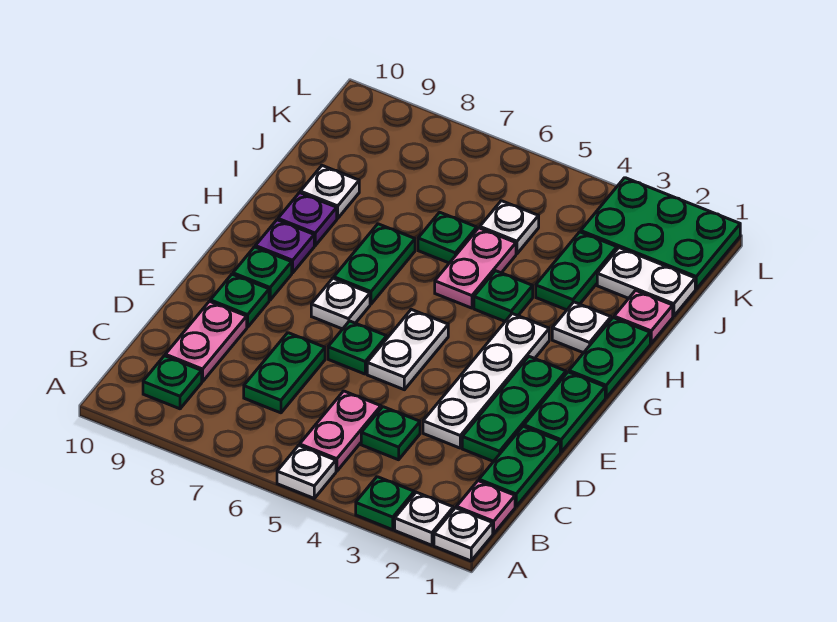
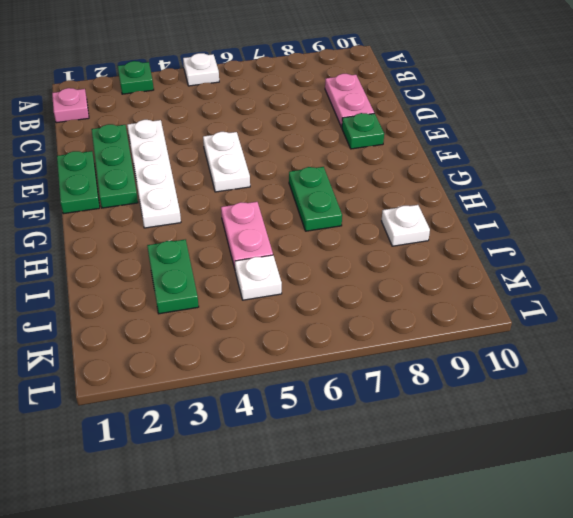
none -> white plate A1 level 1
none -> white plate A2 level 1
none -> pink plate B5:C5 level 1
none -> green plate B9 level 1

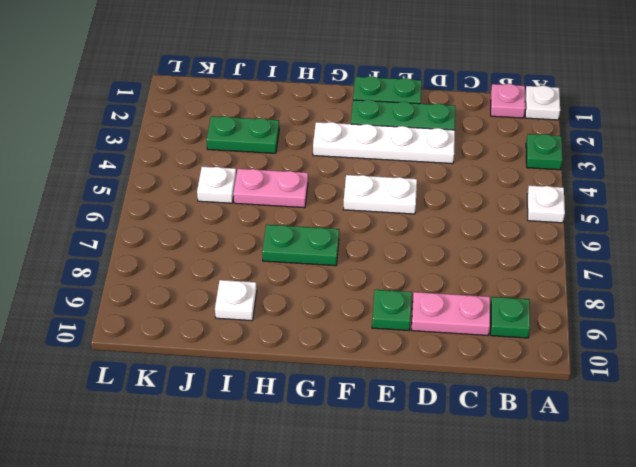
none -> white plate A2 level 1
none -> pink plate B5:C5 level 1
none -> green plate C1:D1 level 1
none -> green plate C4 level 1

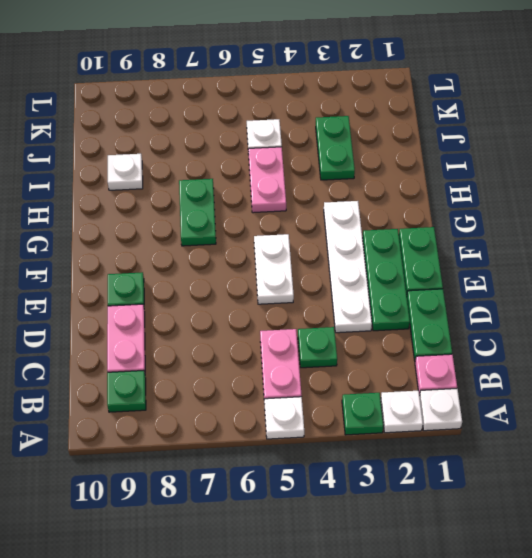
none -> green plate C7:D7 level 1
none -> green plate E6 level 1
none -> white plate F7 level 1
none -> green plate F9 level 1

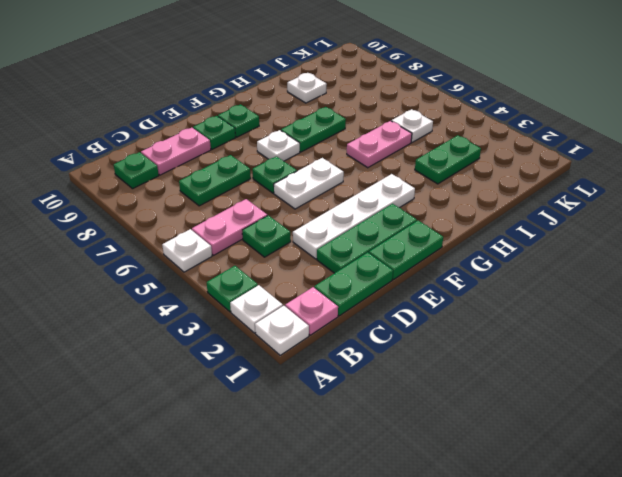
none -> green plate G1:H1 level 1
none -> purple plate G9 level 1
none -> white plate H2 level 1
none -> green plate H4 level 1

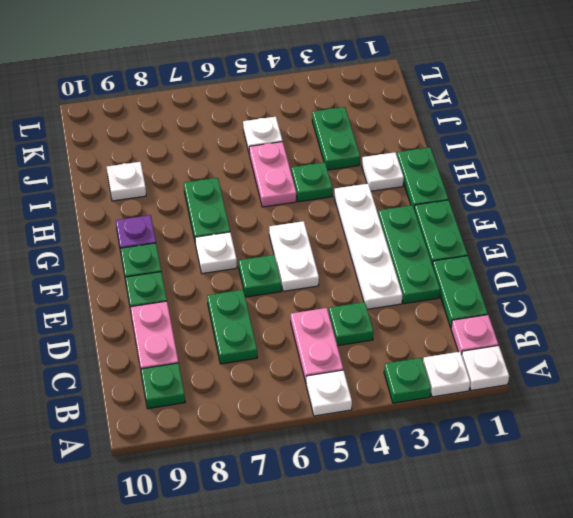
none -> purple plate H9 level 1
none -> pink plate I1 level 1
none -> green plate I6 level 1
none -> white plate J1:J2 level 1

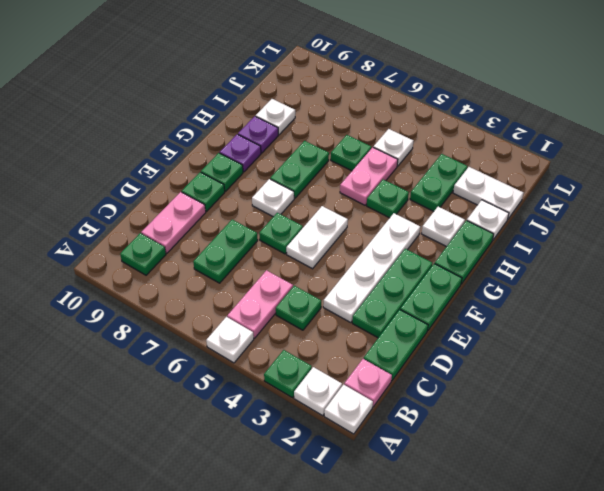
white plate I1 level 1 -> pink plate I1 level 1
none -> green plate K1:L3 level 1

